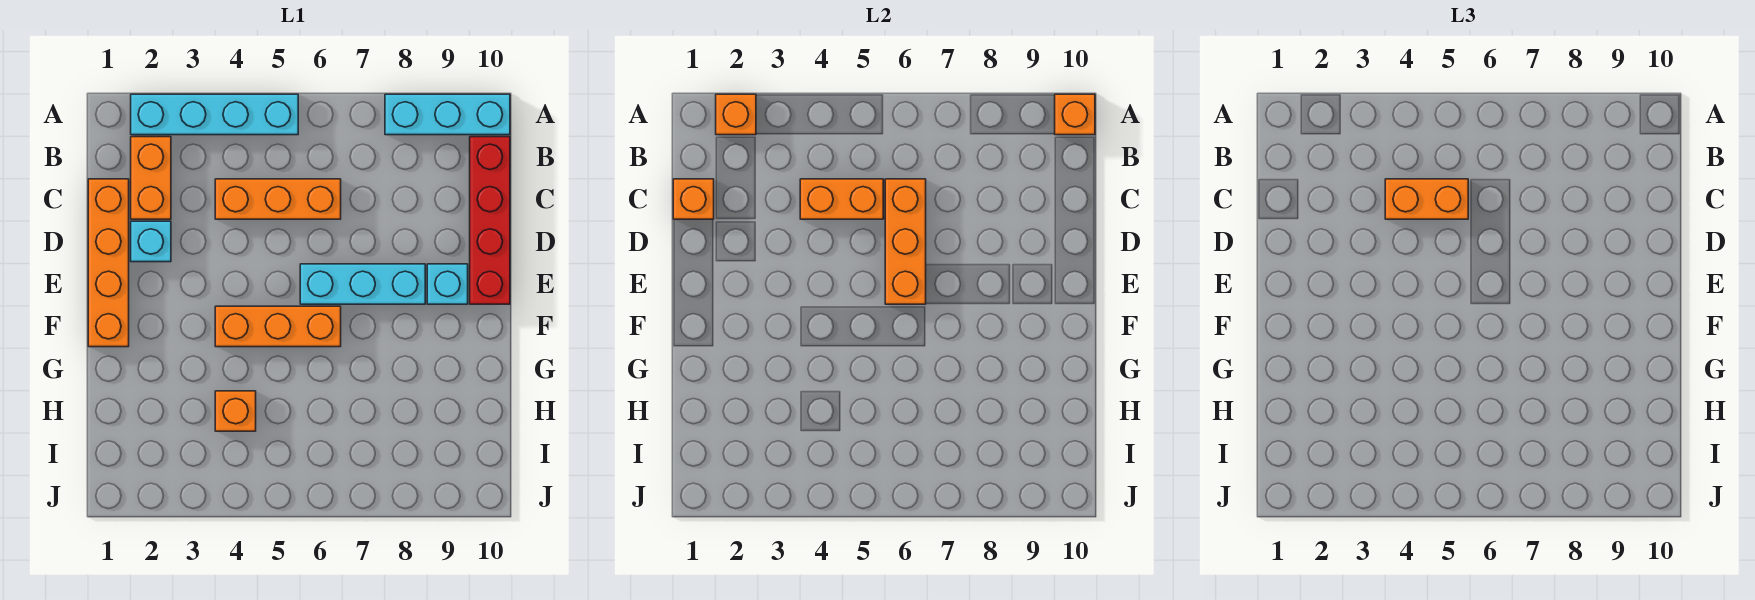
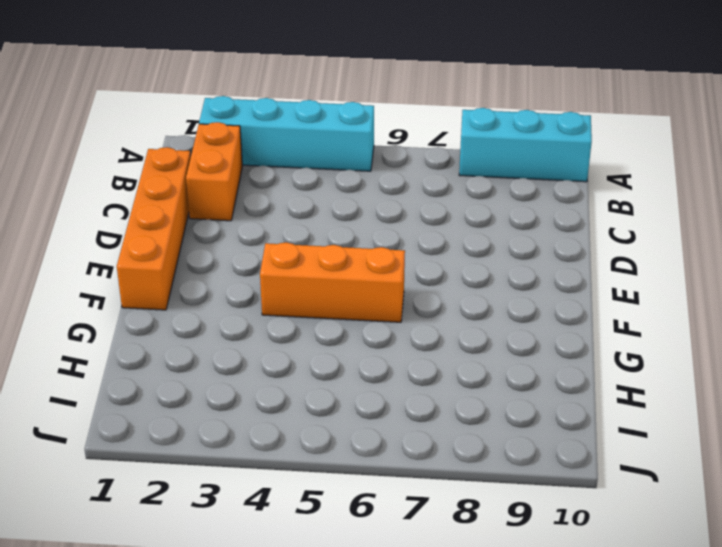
none -> red brick B10:E10 level 1
none -> orange brick C4:C6 level 1
none -> cyan brick D2 level 1

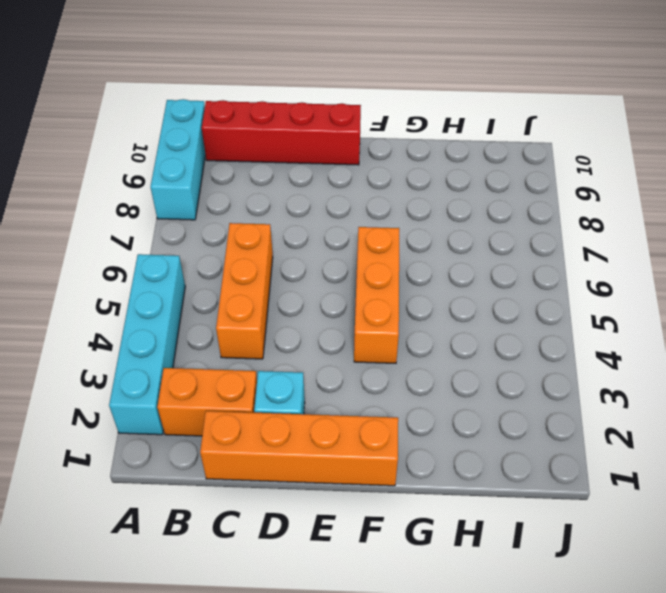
none -> cyan brick E6:E8 level 1
none -> cyan brick E9 level 1
none -> orange brick H4 level 1

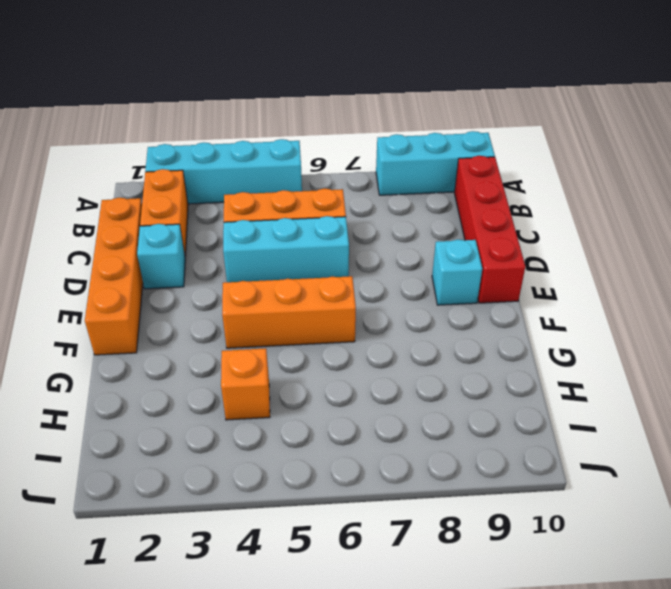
cyan brick D4:D6 level 1 -> cyan brick E6:E8 level 1
none -> orange brick A2 level 2
none -> orange brick A10 level 2
none -> orange brick C1 level 2

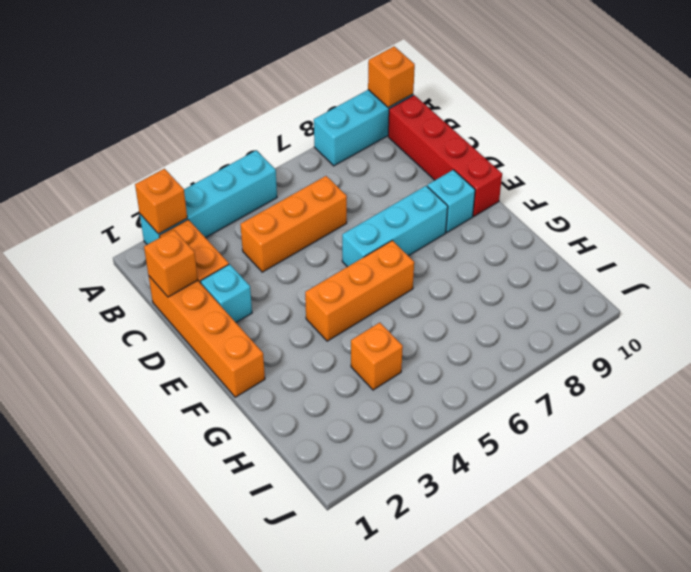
none -> orange brick C4:C5 level 2
none -> orange brick C6:E6 level 2
none -> orange brick C4:C5 level 3

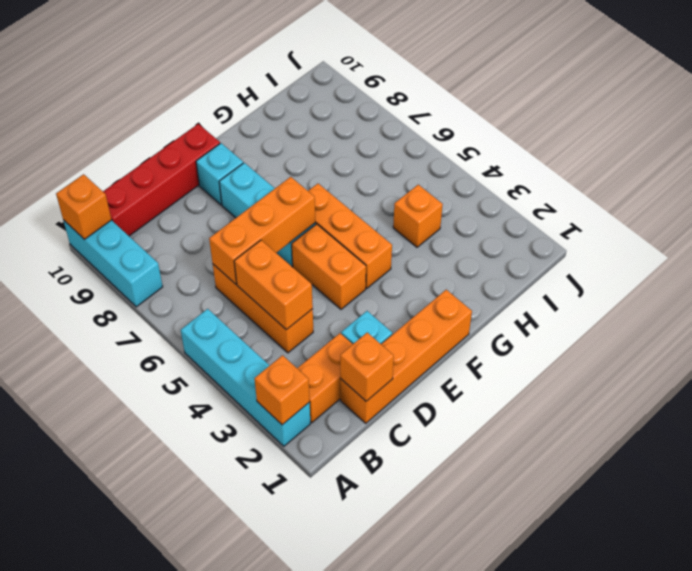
orange brick E4:E5 level 1 -> orange brick C4:C5 level 3

